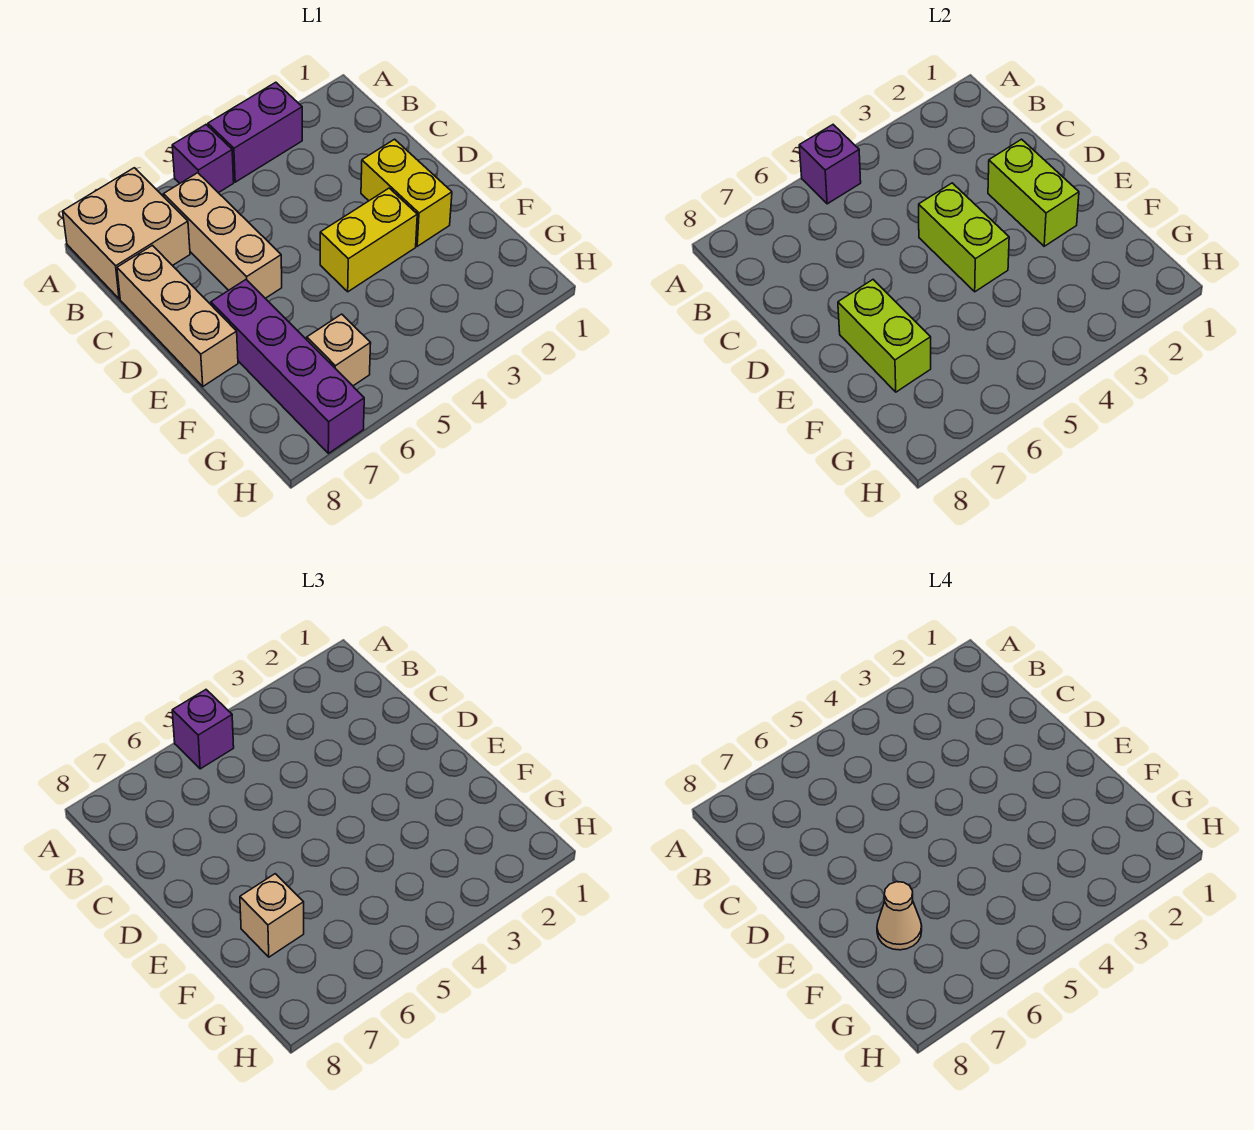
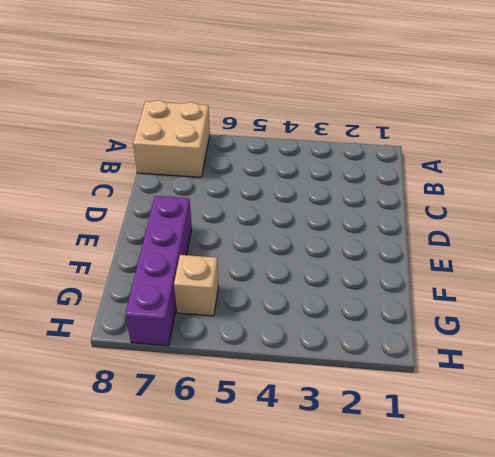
none -> purple brick A3:A4 level 1
none -> purple brick A5 level 1
none -> tan brick B6:D6 level 1

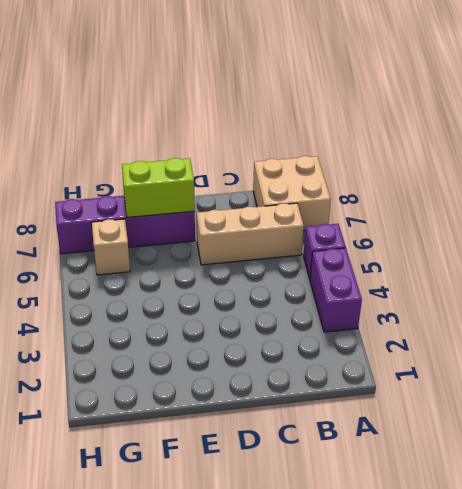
none -> tan brick C8:E8 level 1
none -> yellow brick D2:E2 level 1
none -> yellow brick E3:E4 level 1

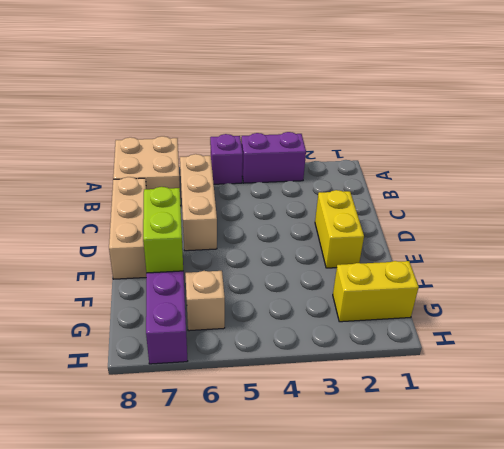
yellow brick G1:G2 level 1 -> yellow brick E3:E4 level 1
none -> purple brick A5 level 2
none -> lime brick D2:E2 level 2
none -> lime brick D4:E4 level 2

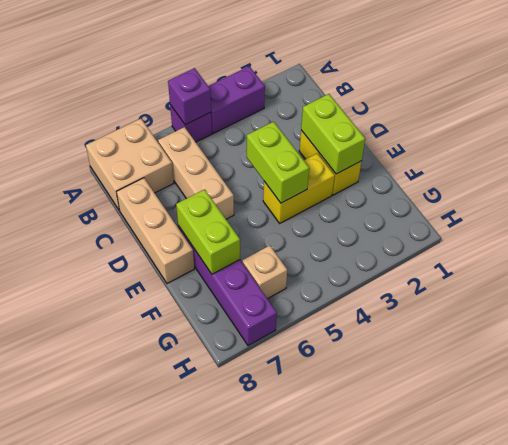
none -> purple brick A5 level 3
none -> tan brick F7 level 3
none -> tan cone F7 level 4

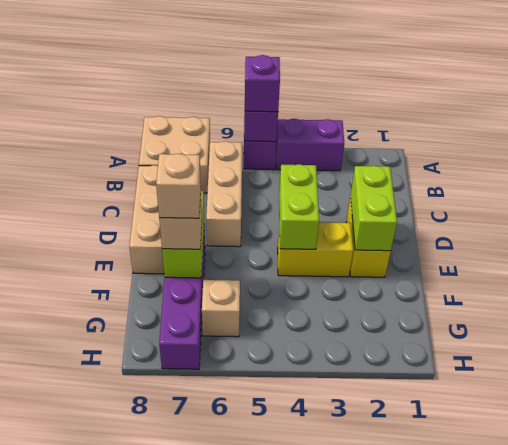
tan brick F7 level 4 -> tan cone F7 level 4

